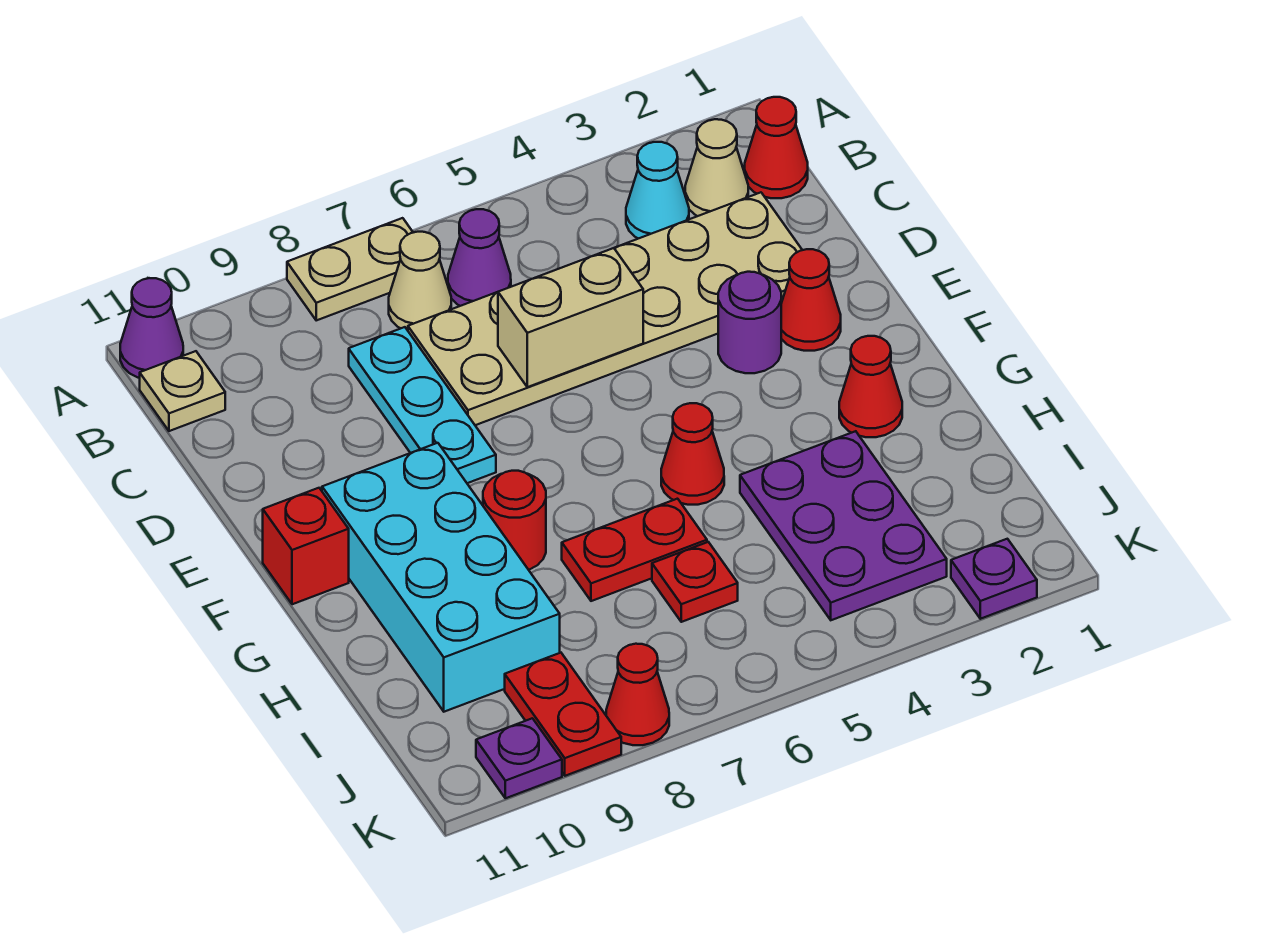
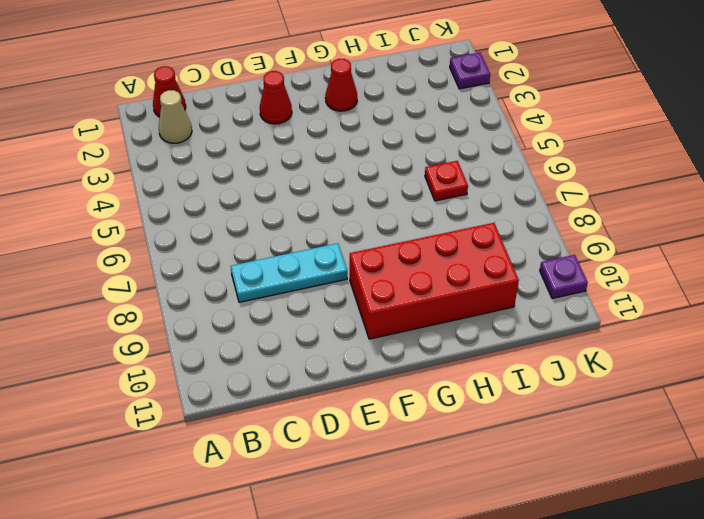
red brick F9:I10 level 1 -> cyan brick F9:I10 level 1
none -> tan plate A7:A8 level 1
none -> purple cone A11 level 1
none -> cyan cone B3 level 1

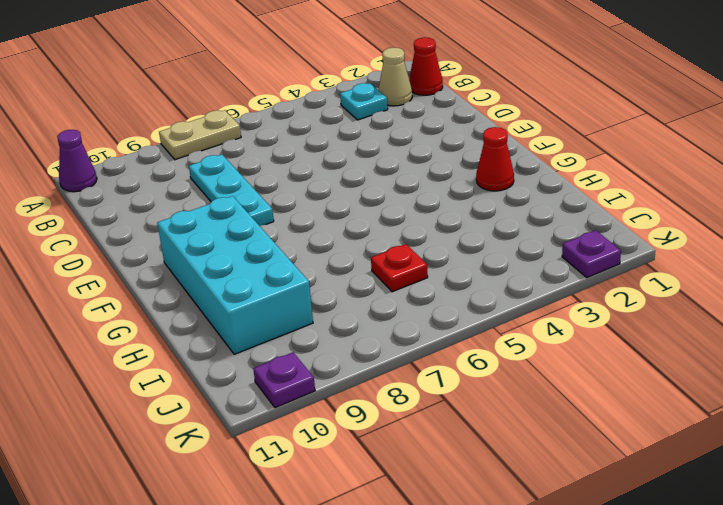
cyan plate B3 level 1 -> cyan cone B3 level 1
none -> purple cone B6 level 1
none -> tan cone B7 level 1
none -> tan plate B11 level 1

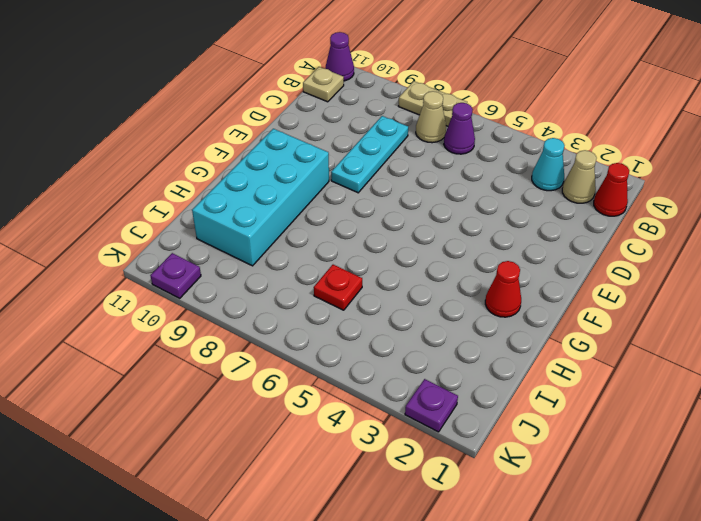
none -> tan plate C2:D7 level 1
none -> red cone E2 level 1
none -> purple round brick E3 level 1

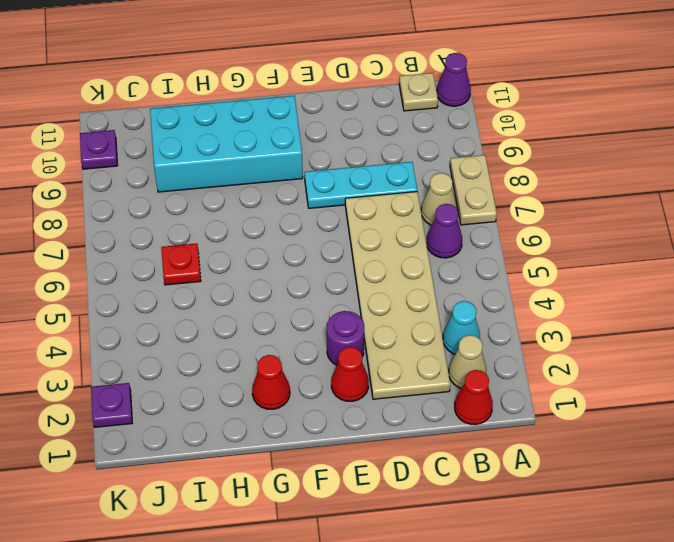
none -> red brick F11 level 1
none -> red cone G5 level 1
none -> red round brick G8 level 1

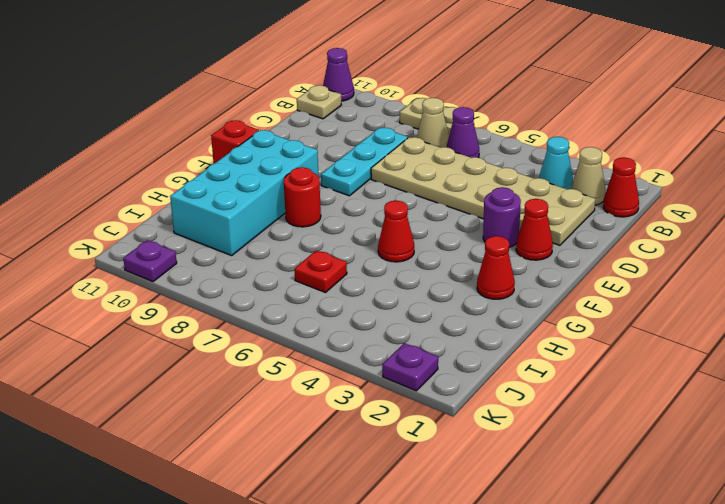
none -> purple plate H3:J4 level 1
none -> red plate H6:H7 level 1
none -> red plate J9:K9 level 1

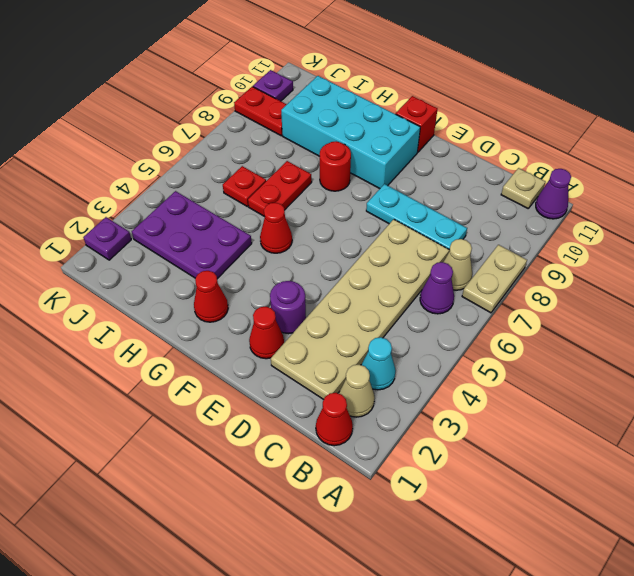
none -> red cone K8 level 1
none -> tan brick D5:D6 level 2

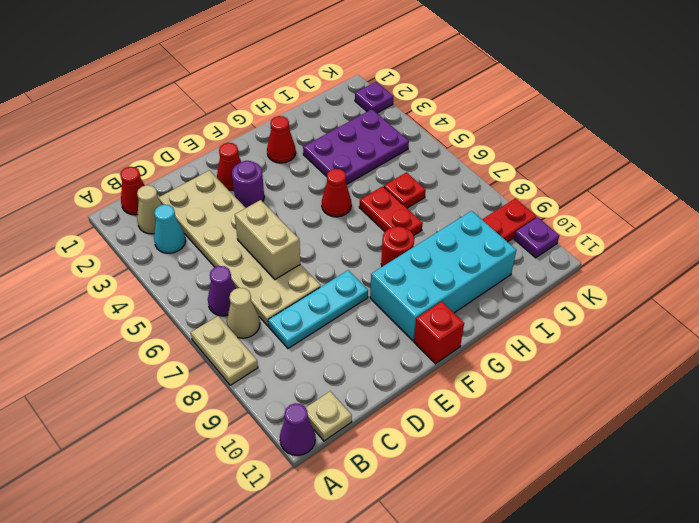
none -> red cone K8 level 1

